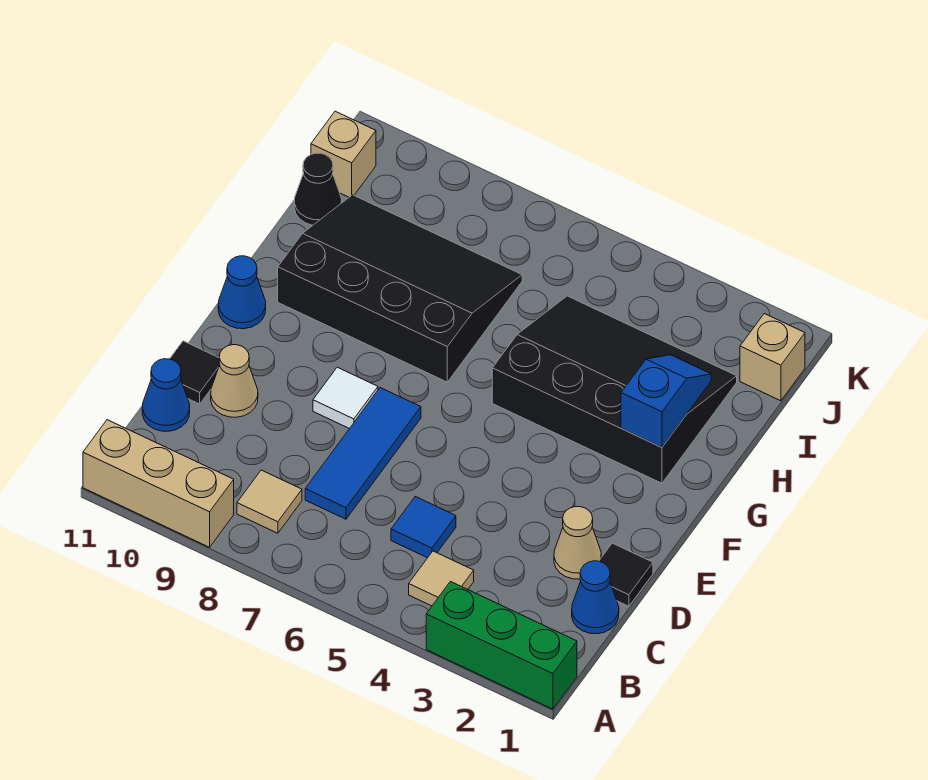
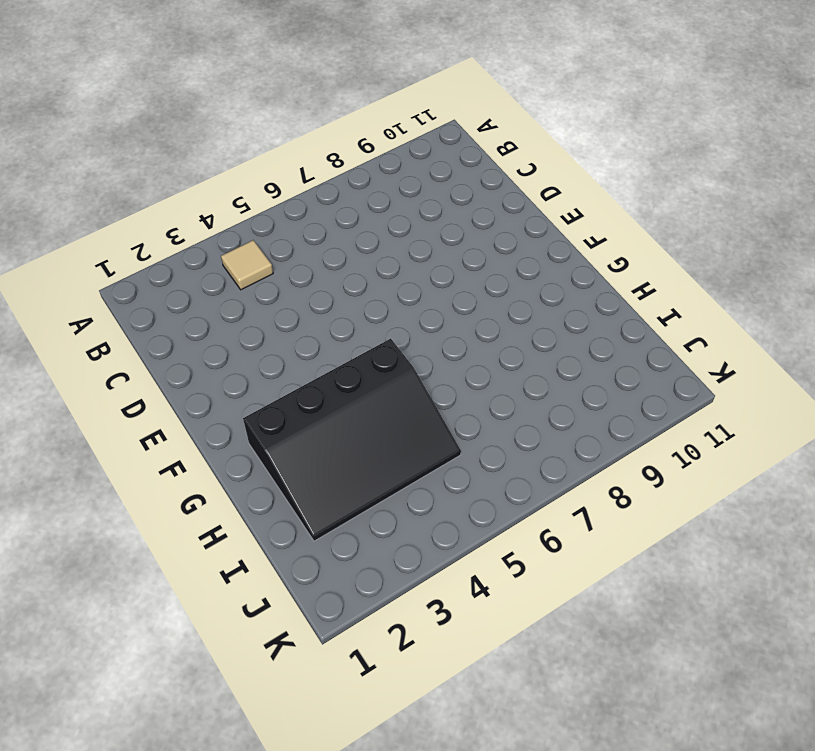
none -> green brick A1:A3 level 1
none -> tan brick A9:A11 level 1
none -> tan tile B8 level 1

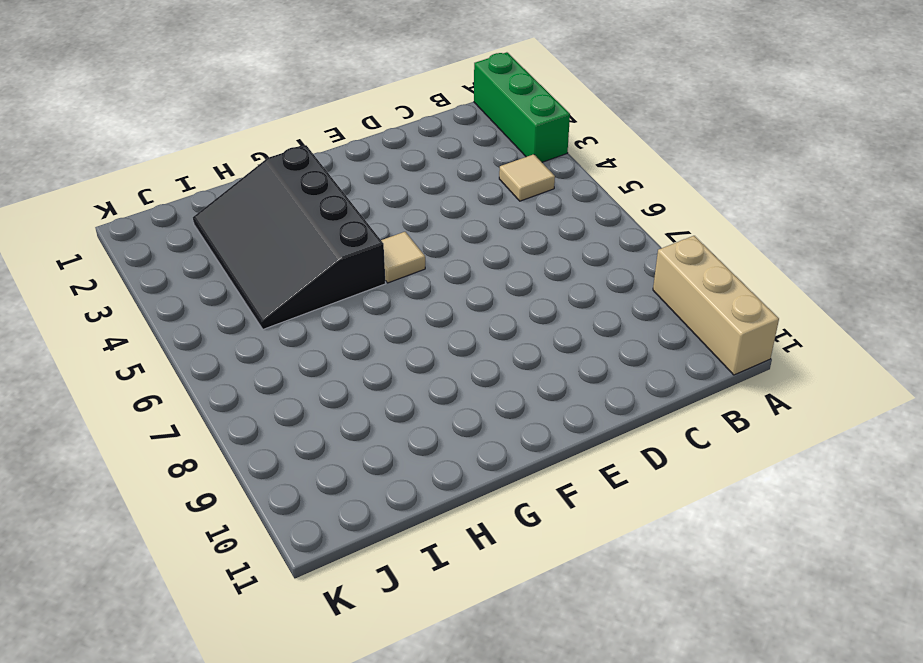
tan tile F5 level 1 -> tan tile B8 level 1
none -> blue cone C1 level 1
none -> blue tile C5 level 1
none -> blue tile C7:E7 level 1

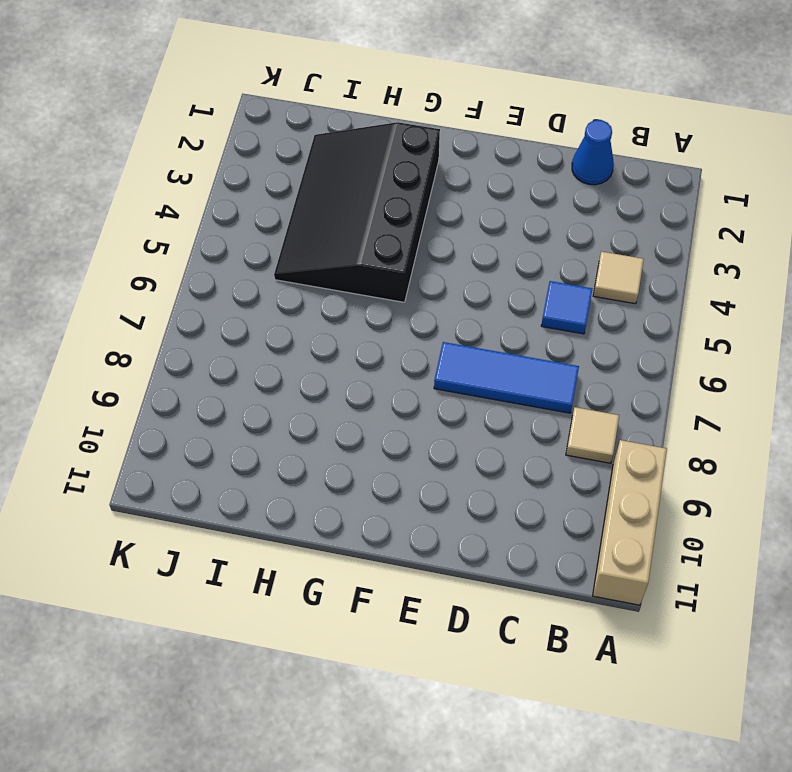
none -> green brick A1:A3 level 1
none -> blue cone C11 level 1
none -> black tile D1 level 1

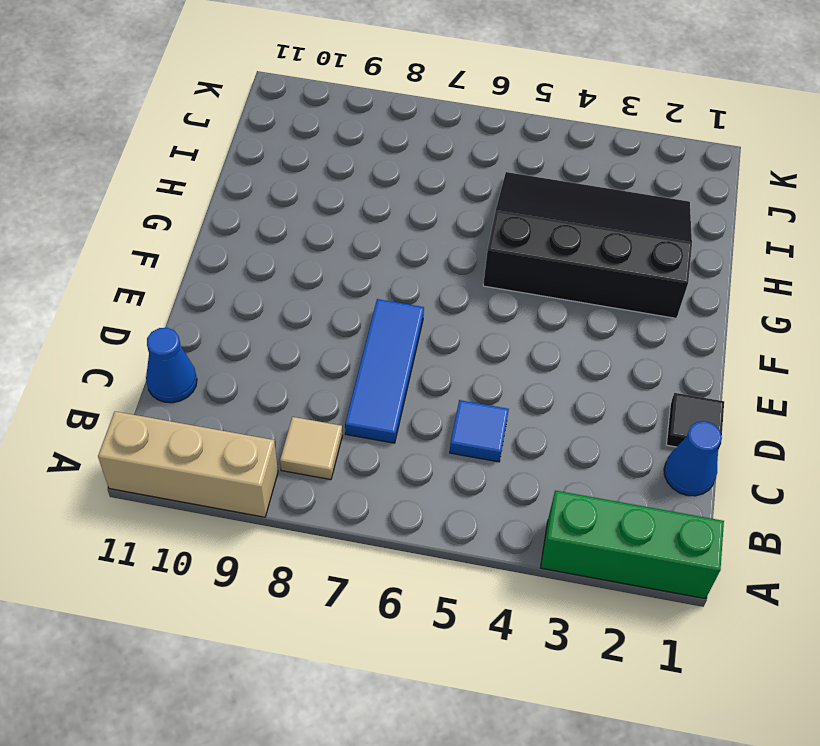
none -> tan tile B4 level 1
none -> tan cone D2 level 1
none -> tan cone D10 level 1

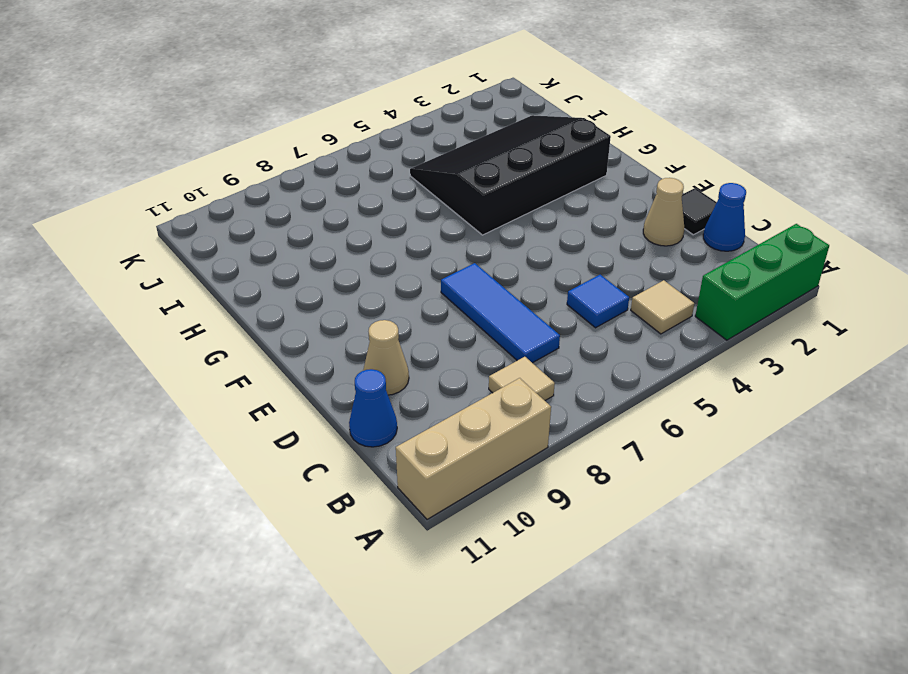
none -> black tile D11 level 1
none -> white tile E8 level 1
none -> blue cone F11 level 1

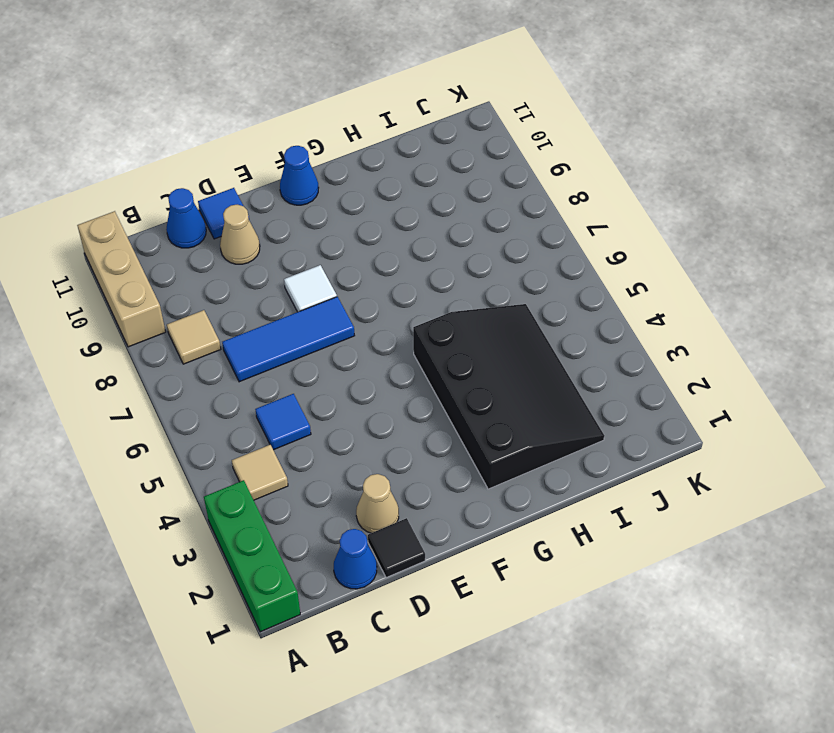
blue tile D11 level 1 -> black tile D11 level 1
none -> black slope G7:I10 level 1 top G
none -> black cone I11 level 1
none -> tan brick J1 level 1

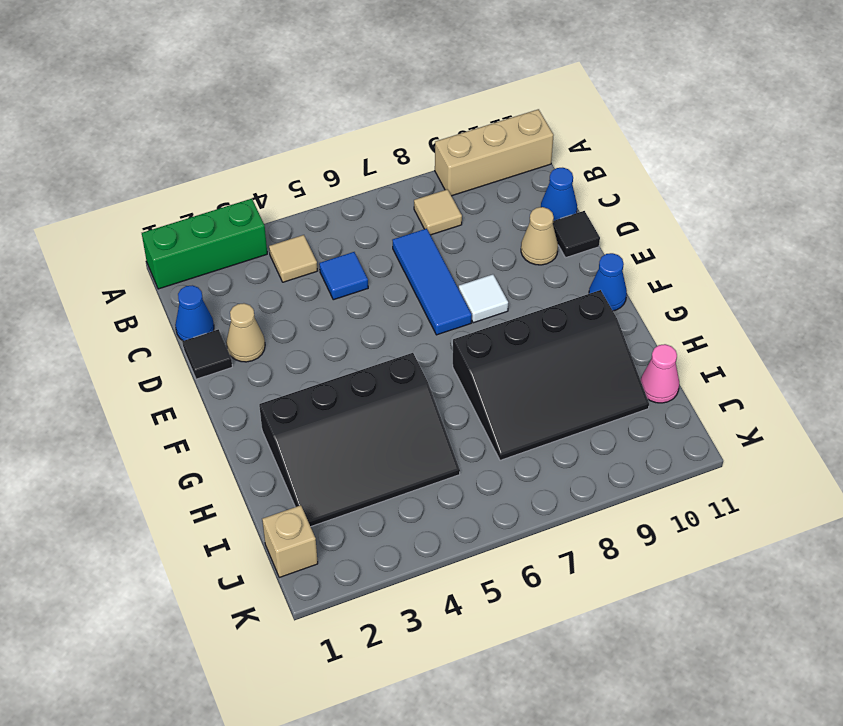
pink cone I11 level 1 -> black cone I11 level 1
none -> tan brick J11 level 1
none -> blue slope G2:H2 level 2 top G

